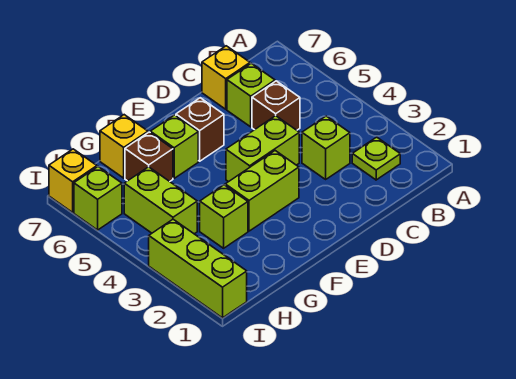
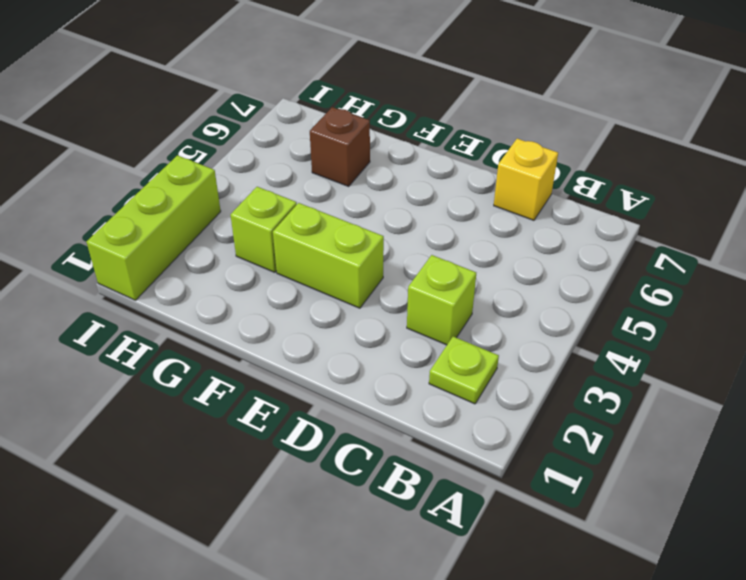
none -> brown brick C5 level 1
none -> lime brick C6 level 1
none -> lime brick D4:E4 level 1

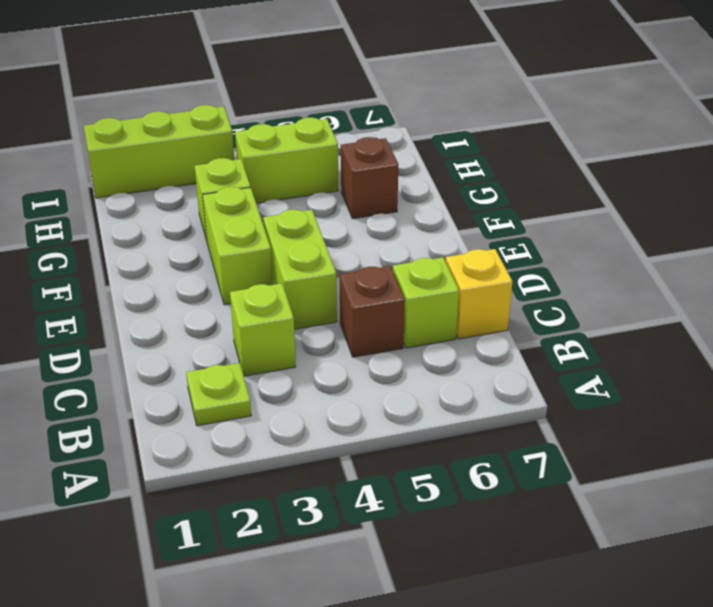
none -> brown brick E6 level 1
none -> lime brick F6 level 1
none -> yellow brick G7 level 1

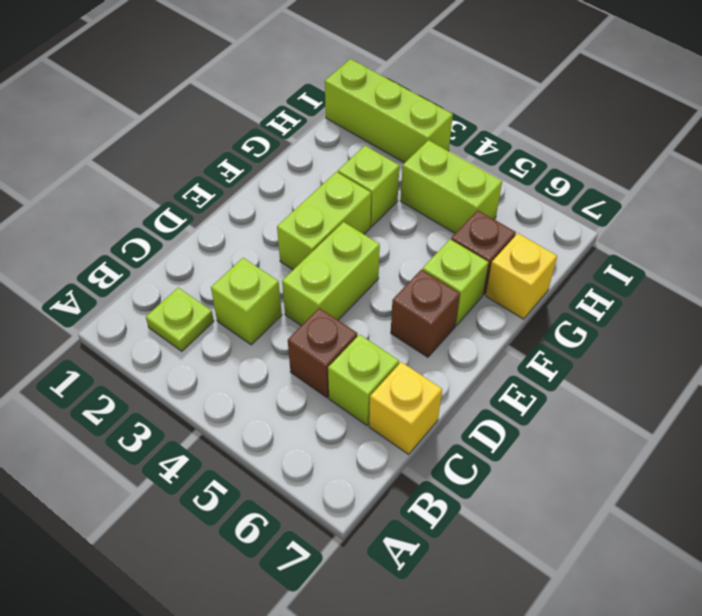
none -> lime brick I6 level 1
none -> yellow brick I7 level 1

